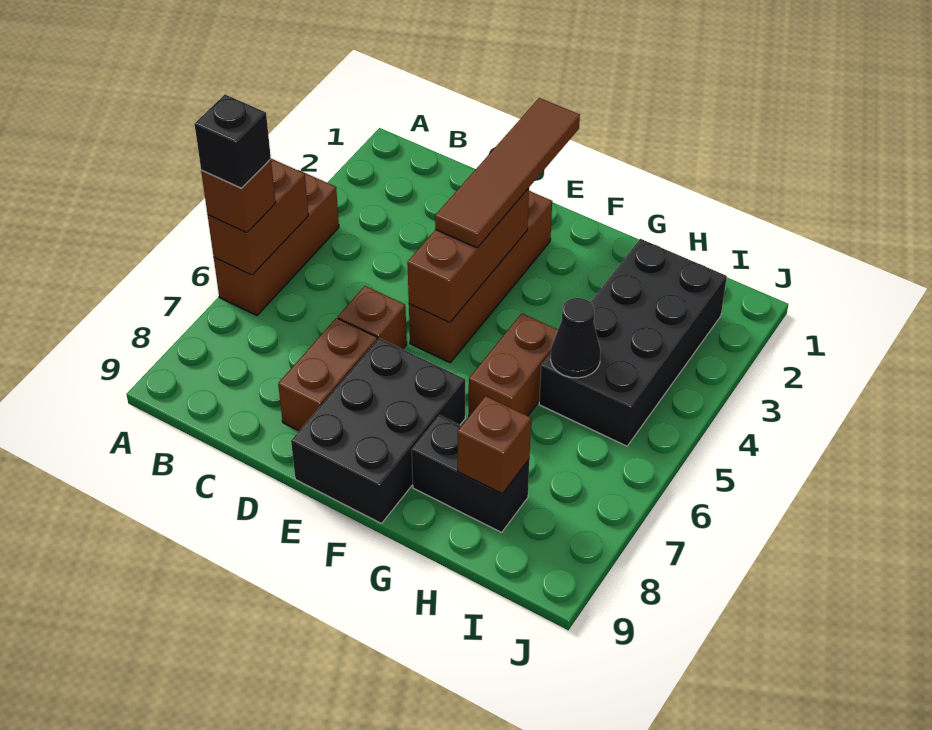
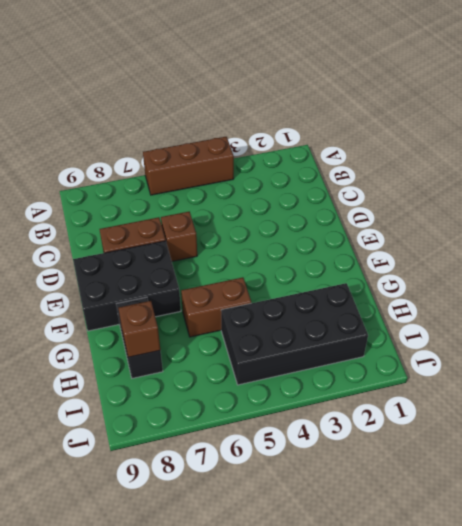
none -> brown brick E2:E5 level 1
none -> brown brick A5:A6 level 2
none -> brown brick E3:E5 level 2

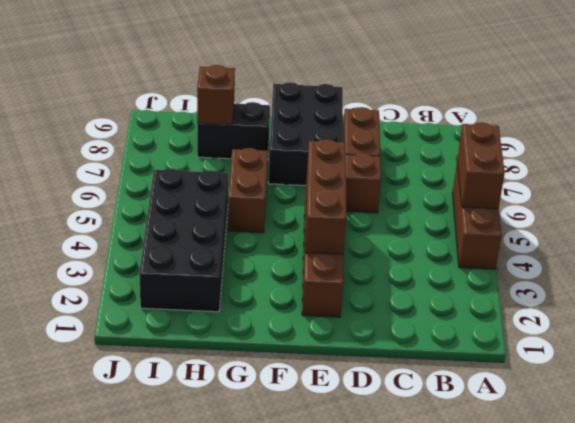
none -> black cone H5 level 2
none -> brown brick A6 level 3
none -> brown tile E1:E4 level 3

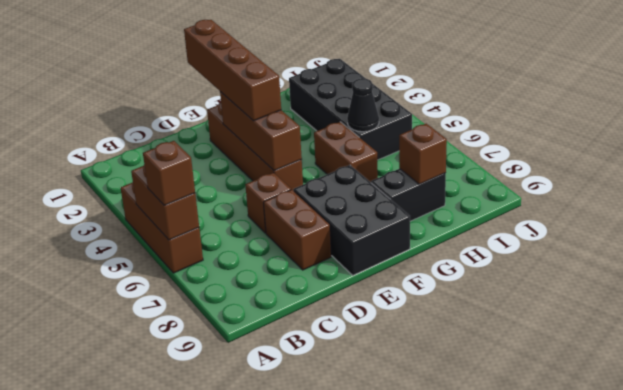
brown brick E1:E4 level 3 -> brown tile E1:E4 level 3
none -> black brick A6 level 4

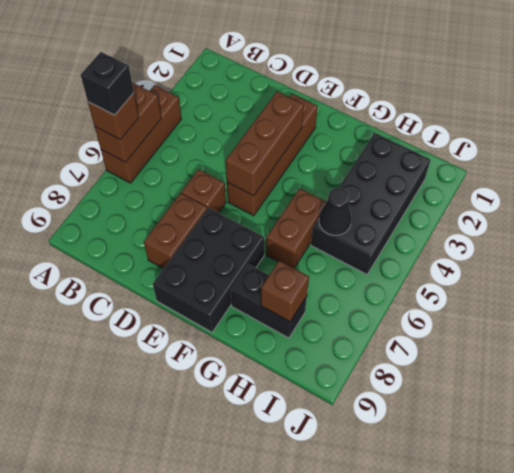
none -> brown tile E1:E4 level 3

